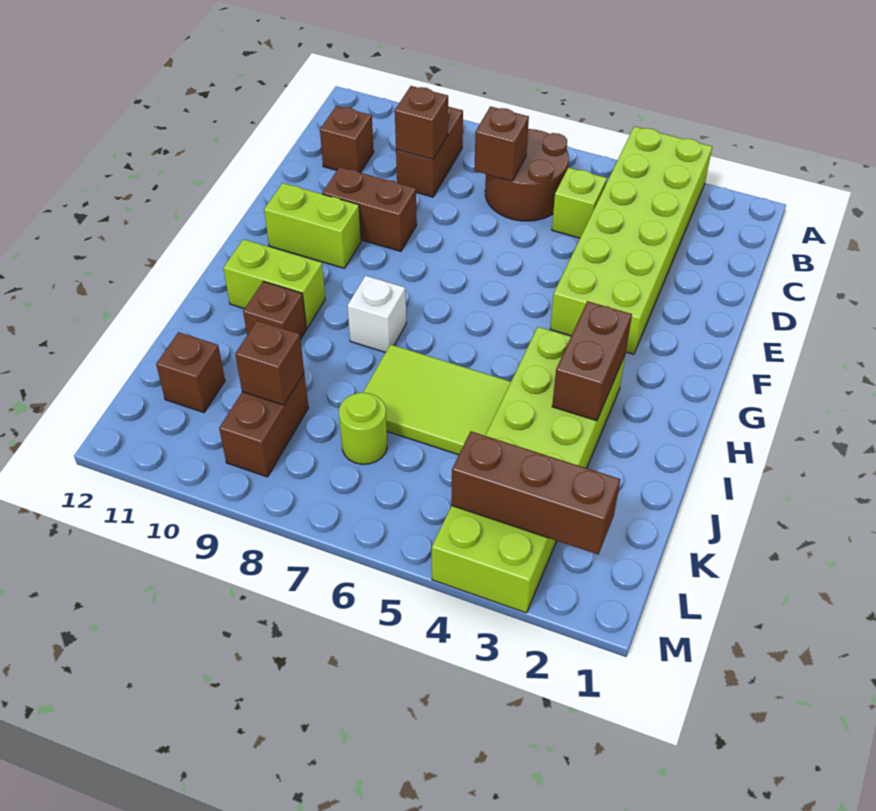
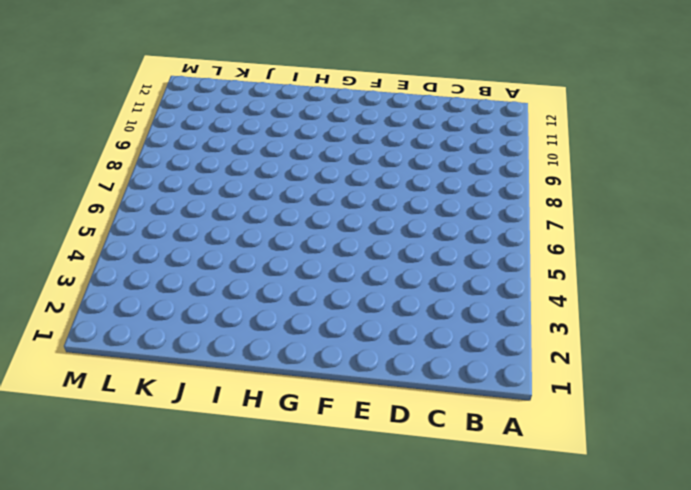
none -> lime brick A3:F4 level 1
none -> brown round brick B6:C7 level 1
none -> brown brick B9:C9 level 1

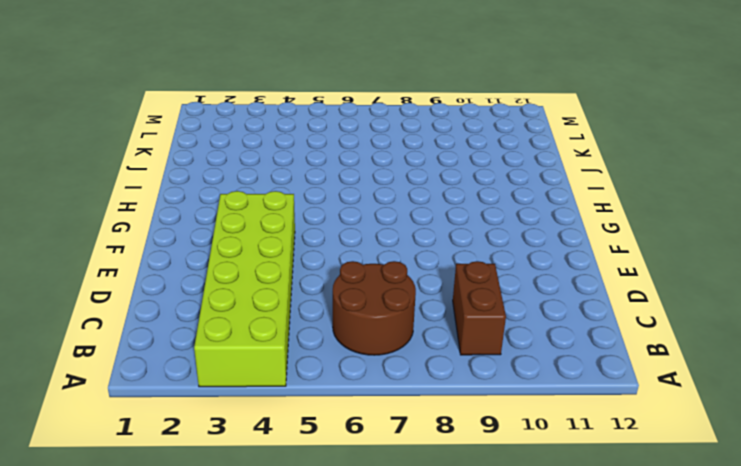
none -> lime brick C5 level 1
none -> brown brick C11 level 1
none -> brown brick E9:E10 level 1

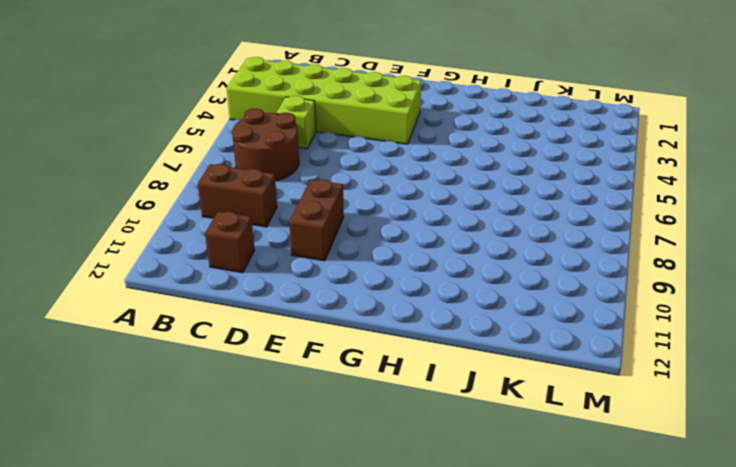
none -> lime brick F10:F11 level 1
none -> lime brick H3:M4 level 1
none -> white brick H8 level 1

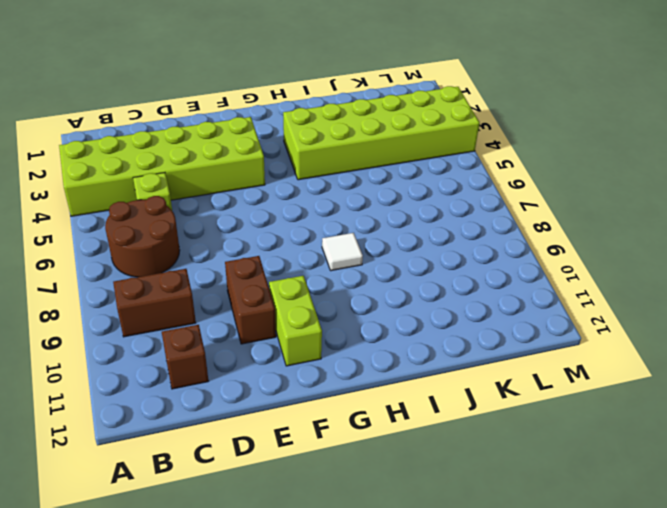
white tile H8 level 1 -> white brick H8 level 1
none -> lime brick H10:H11 level 1
none -> lime tile I5:J7 level 1
none -> brown brick I10 level 1

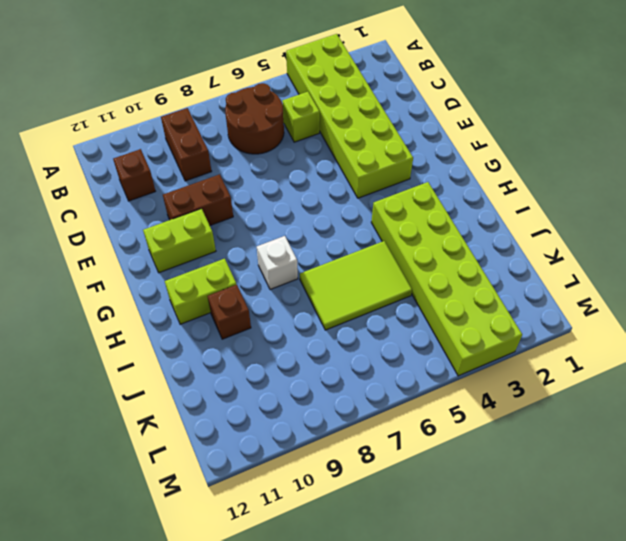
none -> lime round brick K7 level 1
none -> brown brick K9:L9 level 1
none -> brown brick K11 level 1

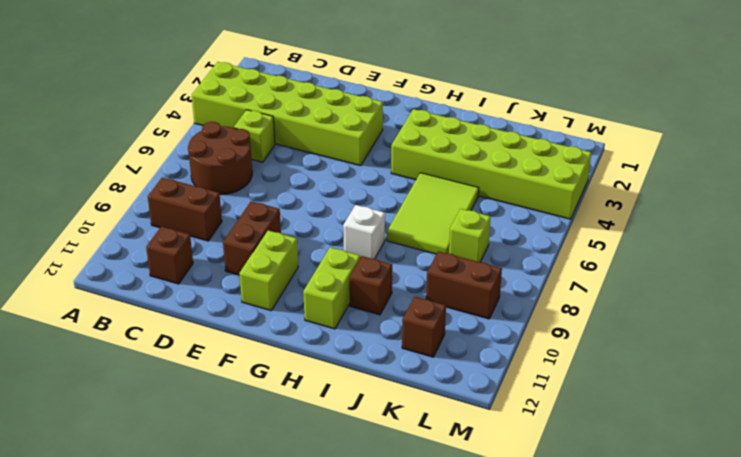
lime brick K7 level 1 -> lime round brick K7 level 1
none -> brown brick C7 level 2
none -> brown brick C9 level 2
none -> brown brick H3:I3 level 2

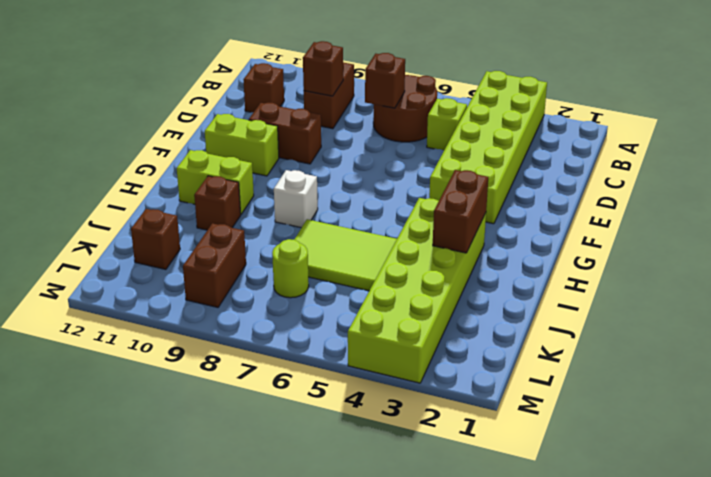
none -> brown brick K9 level 2
none -> brown brick L2:L4 level 2

